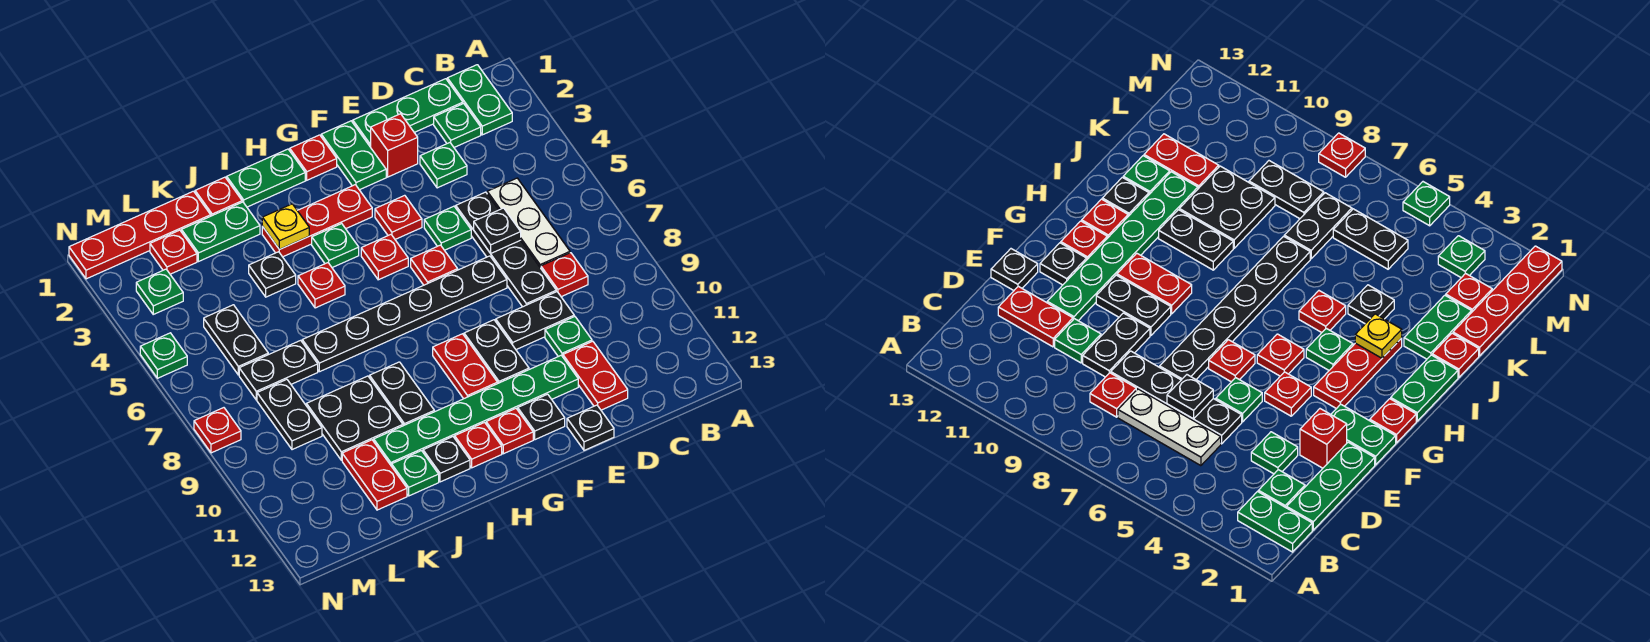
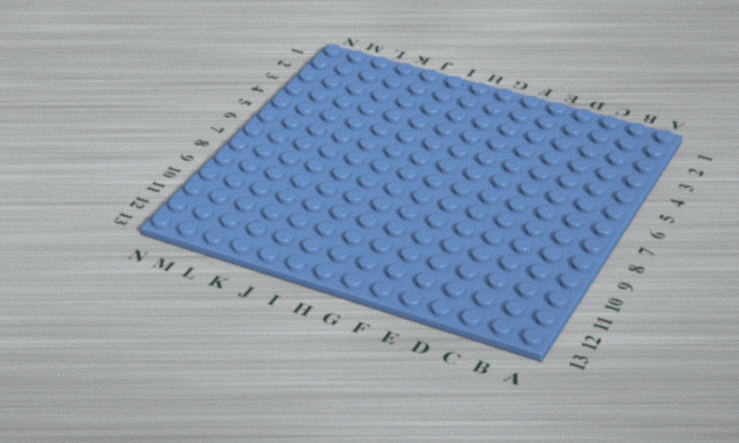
none -> green plate B1:B2 level 1
none -> green plate C1:E1 level 1
none -> green plate C2 level 1
none -> white plate C5:C7 level 1

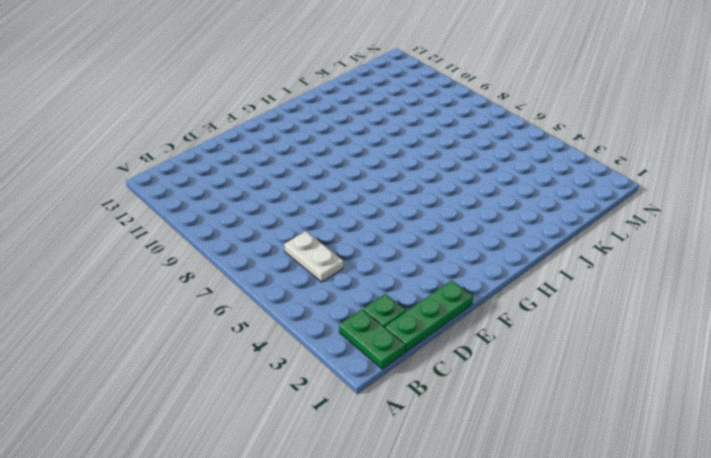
white plate C5:C6 level 1 -> white plate C5:C7 level 1
none -> red plate C8 level 1
none -> green plate D3 level 1
none -> black plate D5:D8 level 1
none -> black plate D9:E9 level 1

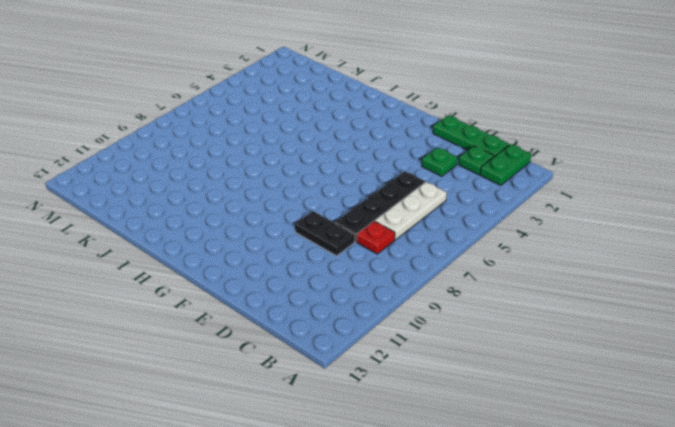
none -> green plate D10 level 1
none -> red plate D11:D12 level 1
none -> red brick E2 level 1
none -> green plate E5 level 1

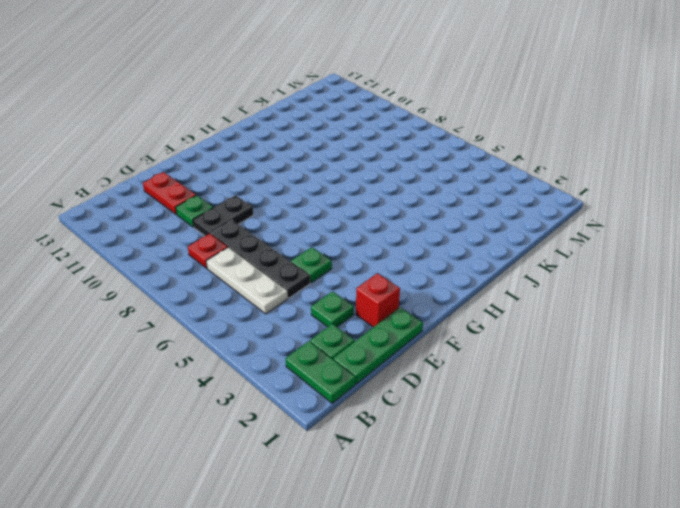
none -> black plate E7:J7 level 1
none -> green plate E11:J11 level 1
none -> black plate E13 level 1
none -> green plate F1:F2 level 1

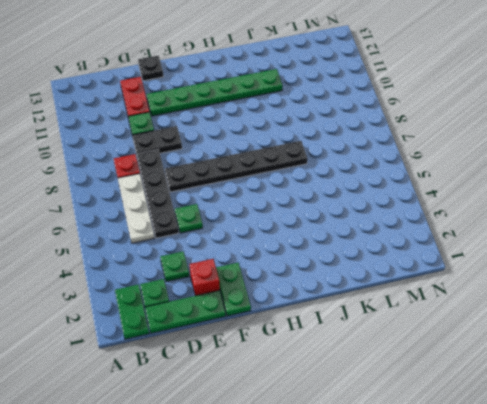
none -> red plate F4 level 1
none -> red plate F6 level 1
none -> black plate F9:F10 level 1
none -> black plate F12 level 1

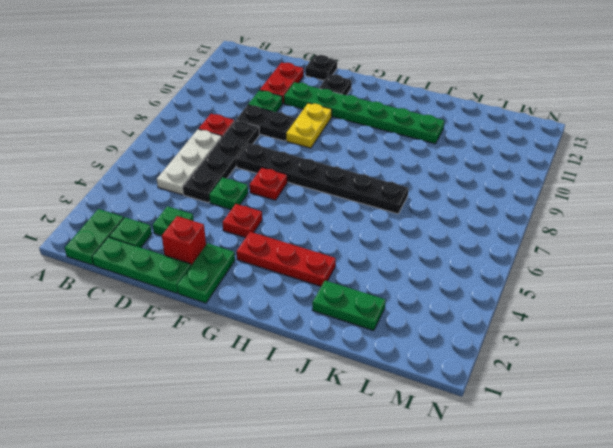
yellow plate F9:F10 level 1 -> black plate F9:F10 level 1
none -> red plate G1 level 1
none -> red plate G5 level 1
none -> red plate G9:G10 level 1
none -> red plate G12 level 1

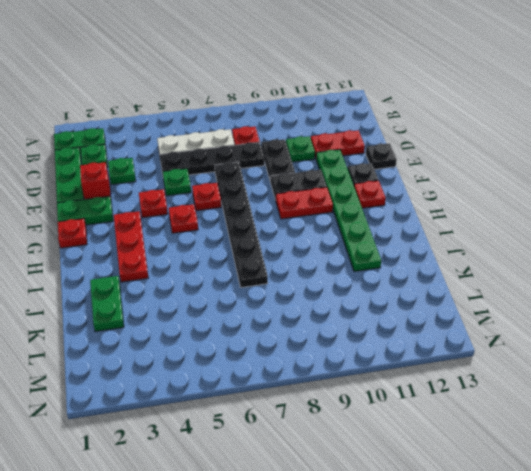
none -> green plate H1:I1 level 1
none -> green plate H4 level 1
none -> red plate H12 level 1
none -> red plate I5 level 1

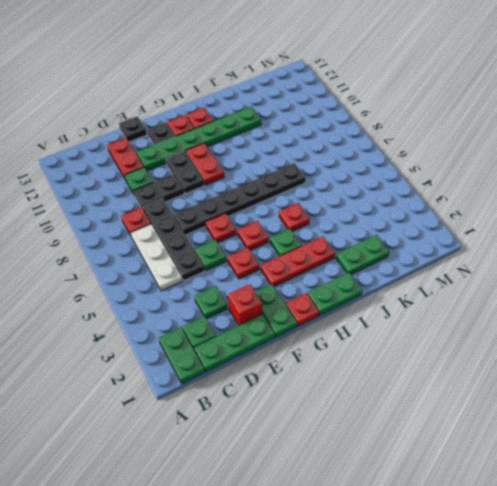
none -> black plate I9:I10 level 1
none -> black plate I12 level 1
none -> red plate J1 level 1
none -> black plate J4 level 1

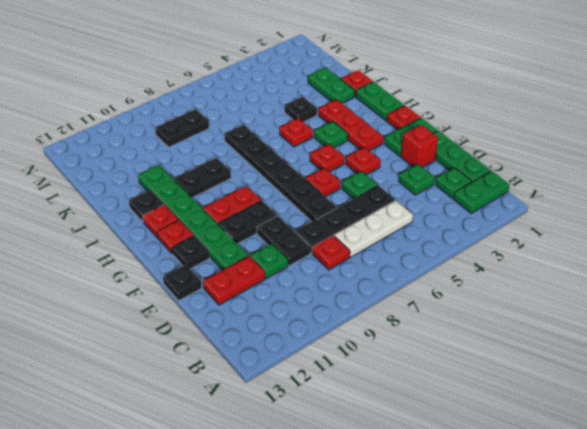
none -> black plate J9:K10 level 1
none -> green plate J12 level 1
none -> red plate K1:N1 level 1
none -> black plate K7:L7 level 1

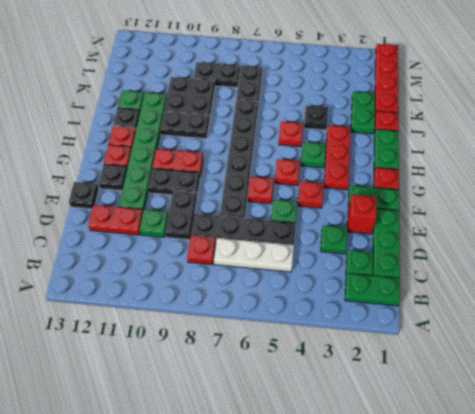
none -> red plate K11:K12 level 1
none -> red plate L2 level 1
none -> black plate L5:L6 level 1
none -> green plate M3 level 1

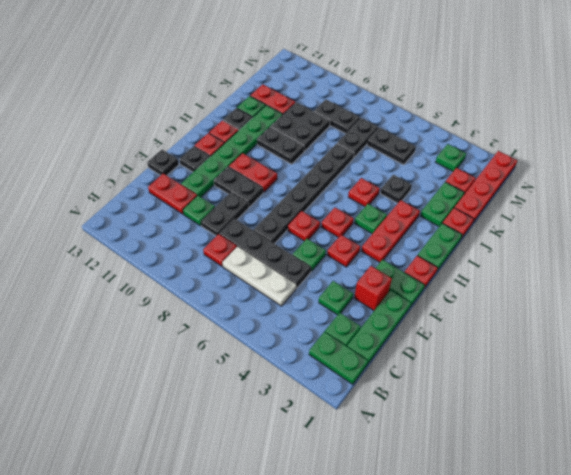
none -> green plate N5 level 1
none -> red plate N8 level 1
none -> black plate D6 level 2
none -> yellow plate I3 level 2

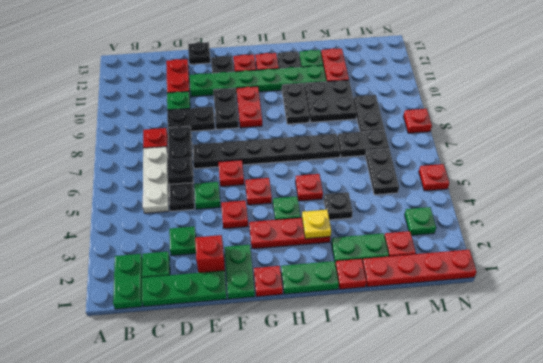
red plate N5 level 1 -> green plate N5 level 1

